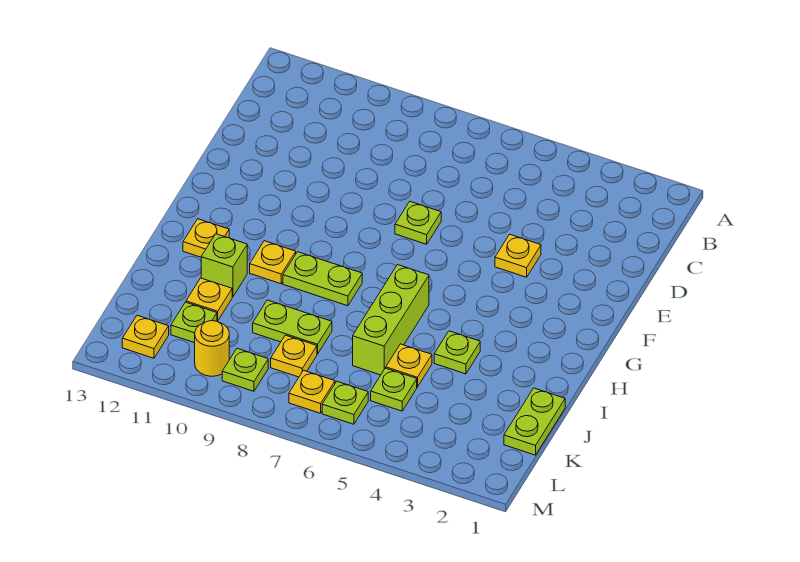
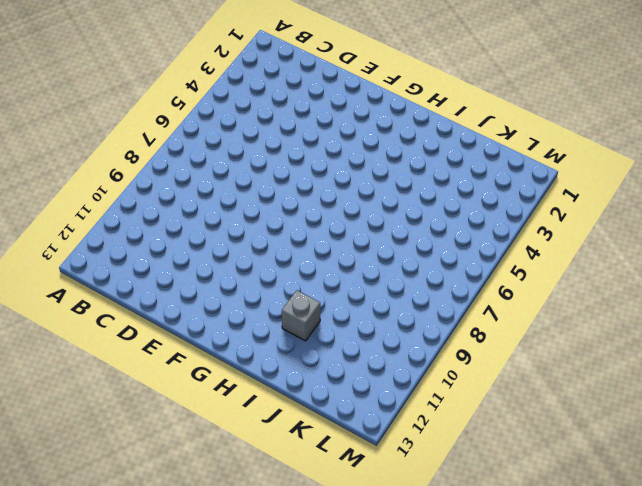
grey brick I11 level 1 -> lime brick I11 level 1
none -> yellow plate E4 level 1
none -> lime plate E7 level 1
none -> lime brick H6:J6 level 1

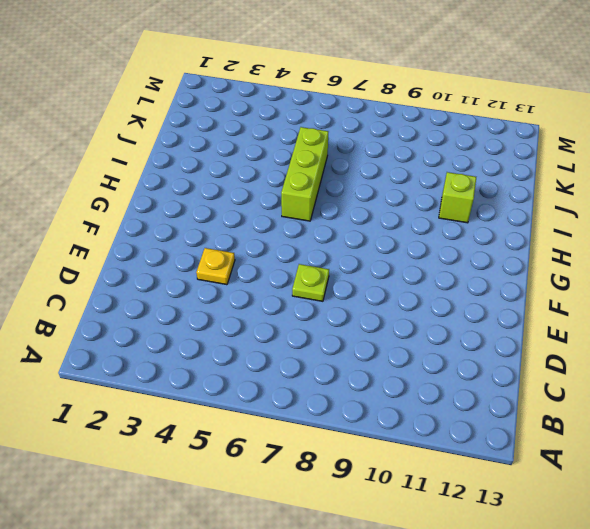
none -> lime plate H8:H9 level 1
none -> yellow plate H10 level 1
none -> yellow plate H12 level 1

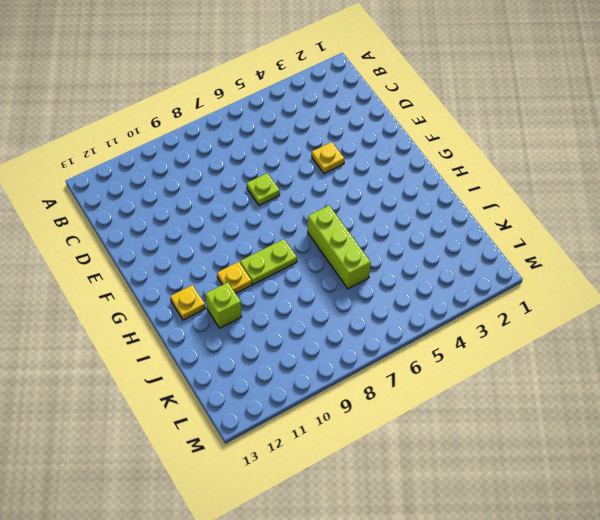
none -> lime plate I4 level 1
none -> lime plate J1:K1 level 1
none -> yellow plate J5 level 1

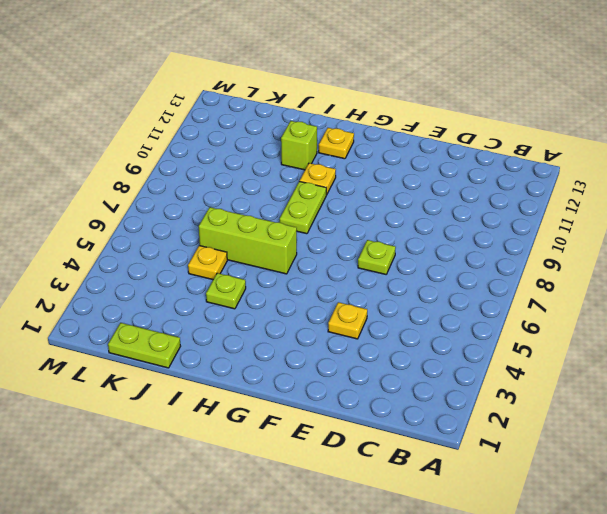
none -> lime plate J8:J9 level 1
none -> yellow plate J11 level 1
none -> lime plate K5 level 1

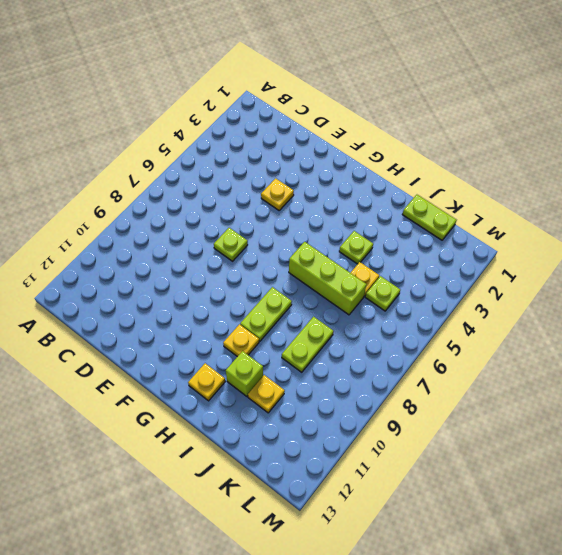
none -> yellow plate K8 level 1
none -> lime plate K11 level 1
none -> lime plate L6 level 1

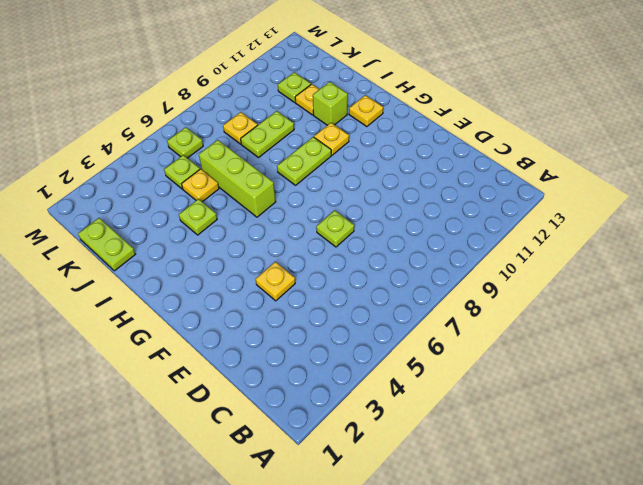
none -> yellow plate L7 level 1
none -> lime plate L9 level 1
none -> yellow round brick L10 level 1

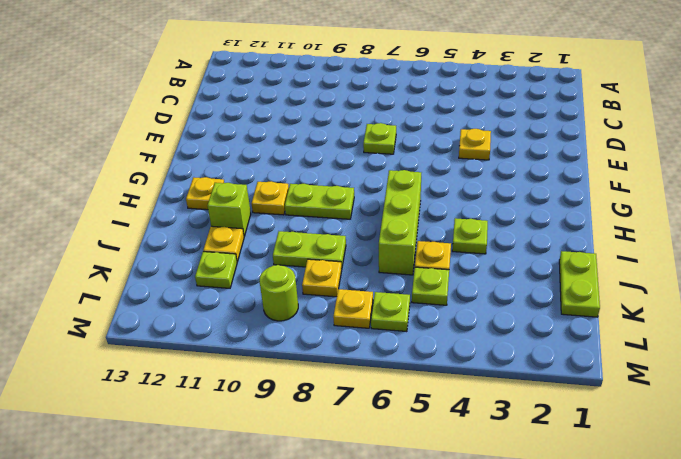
lime round brick L9 level 1 -> lime plate L9 level 1
none -> yellow round brick L10 level 1
none -> yellow plate L12 level 1

